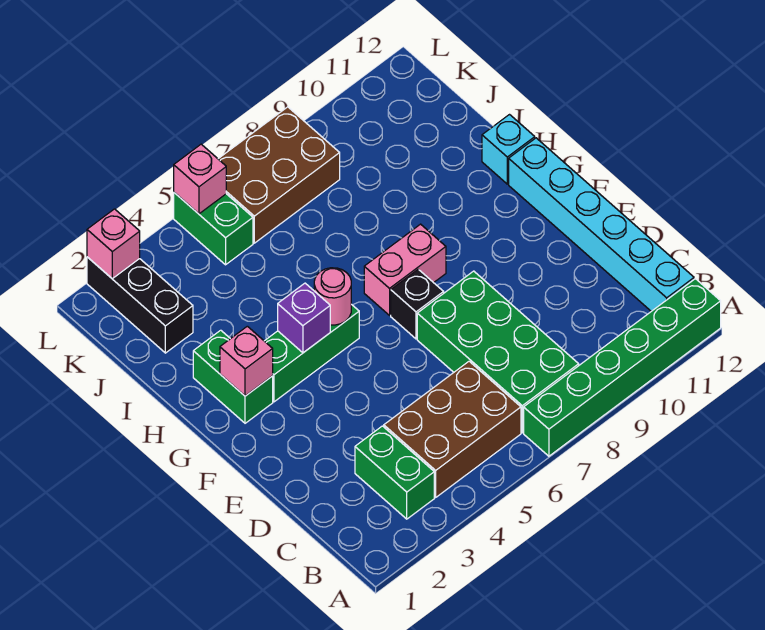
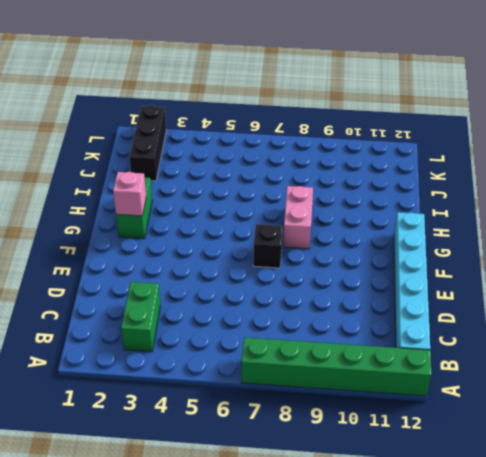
pink brick G8:H8 level 1 -> pink brick G7:G8 level 1
none -> brown brick B4:C6 level 1
none -> green brick B7:E8 level 1
none -> green brick G3:G5 level 1

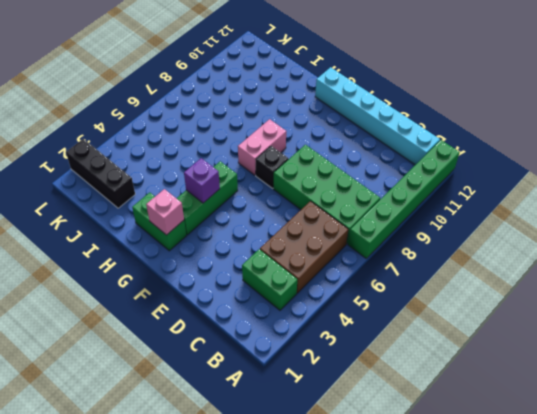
none -> cyan brick H12 level 1
none -> green brick K5:L5 level 1
none -> brown brick K6:L8 level 1

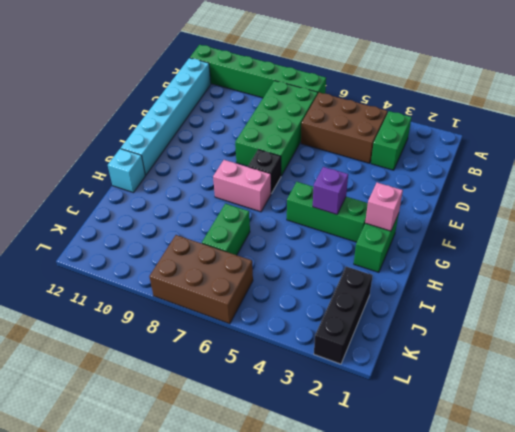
green brick I7:J7 level 1 -> green brick K5:L5 level 1
none -> pink round brick G5 level 2
none -> pink brick L2 level 2
none -> pink brick L5 level 2

